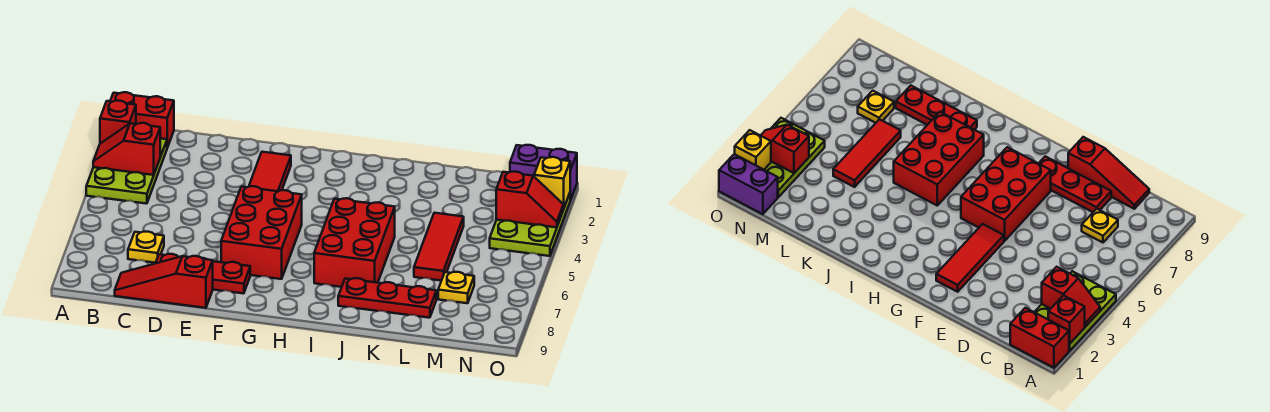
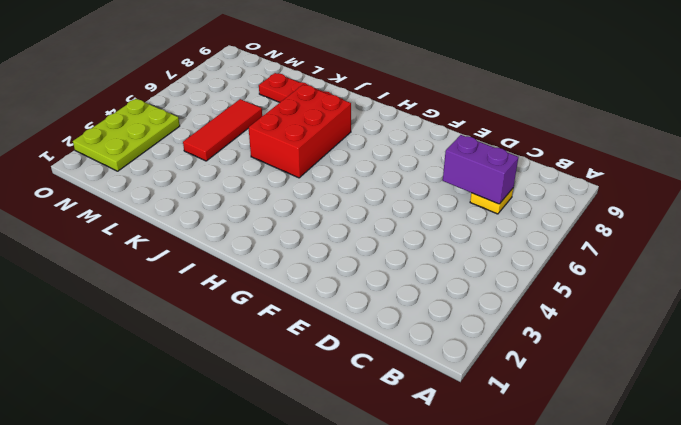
purple brick C7:D7 level 2 -> purple brick N1:O1 level 1
none -> red brick A1:B1 level 1
none -> lime plate A2:B4 level 1
none -> red slope C9:E9 level 1 top E

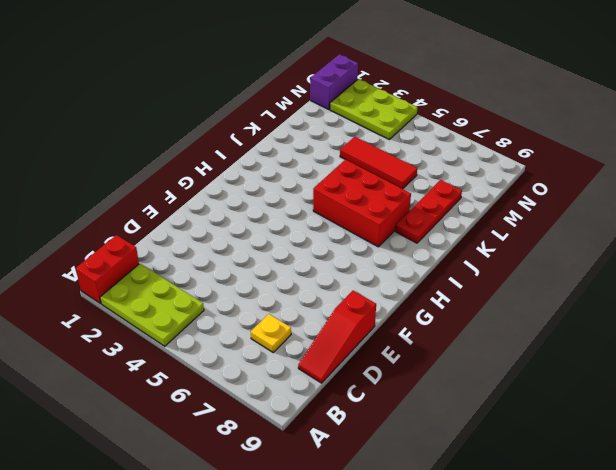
none -> red plate D8:F8 level 1
none -> red tile F2:F4 level 1
none -> red brick F5:G7 level 1

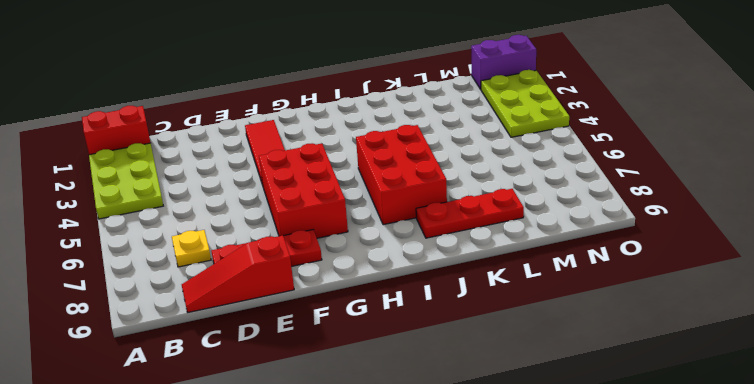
none -> red tile L4:L6 level 1
none -> yellow plate M7 level 1
none -> red brick A2 level 2

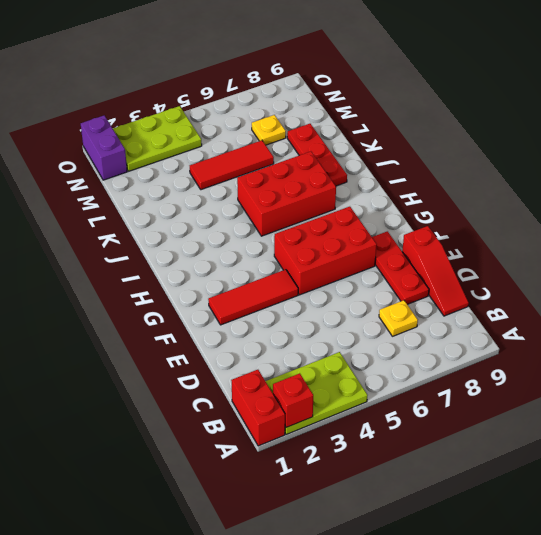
none -> red slope A3:B3 level 2 top B
none -> red slope N3:O3 level 2 top N
none -> yellow brick O2 level 2

